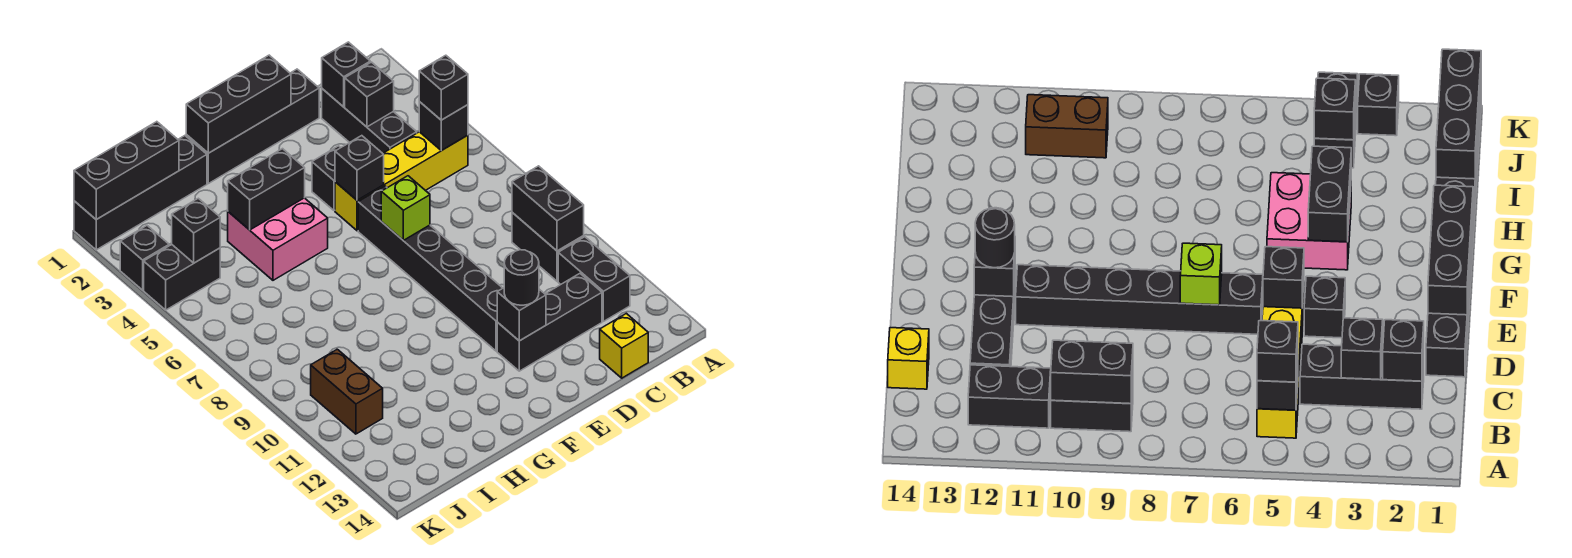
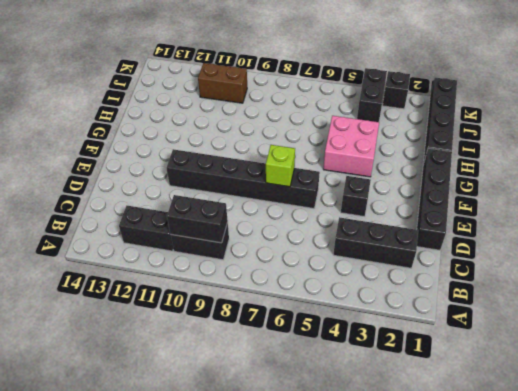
none -> yellow brick B5:E5 level 1
none -> black brick C12:E12 level 1
none -> yellow brick C14 level 1

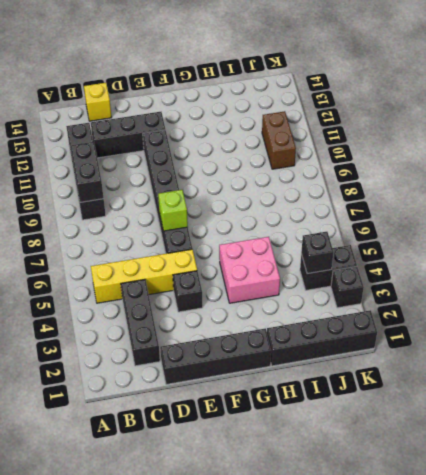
none -> black brick B5 level 2
none -> black brick C2 level 2
none -> black brick C3 level 2

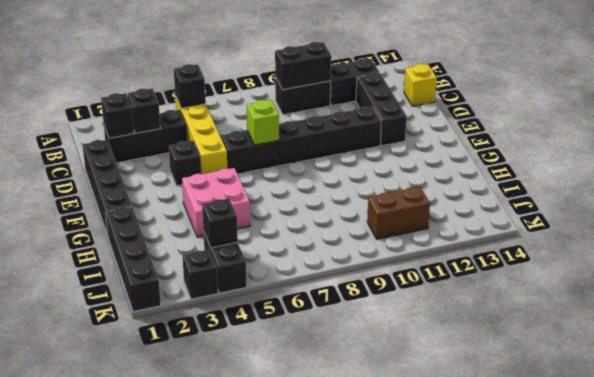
none -> black brick E1:G1 level 2
none -> black brick E5 level 2
none -> black brick E12 level 2

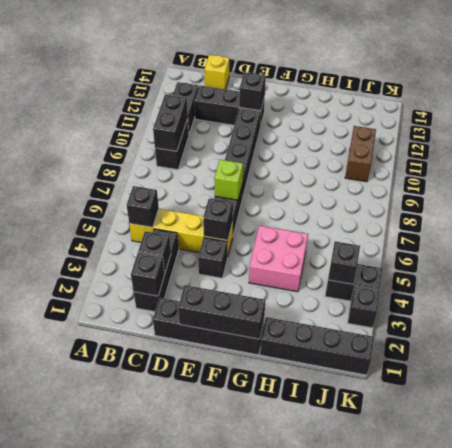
none -> black brick G4:H4 level 2
none -> black brick I1:K1 level 2
none -> black brick B5 level 3

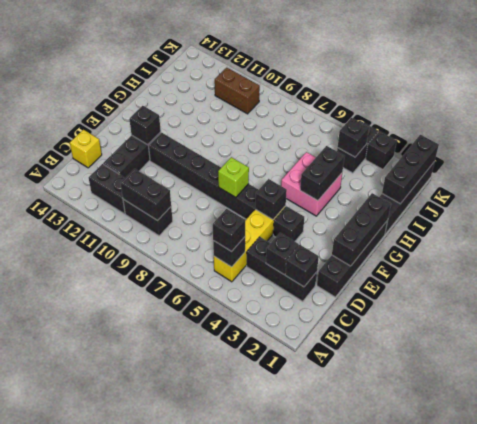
none -> black round brick E12 level 3

